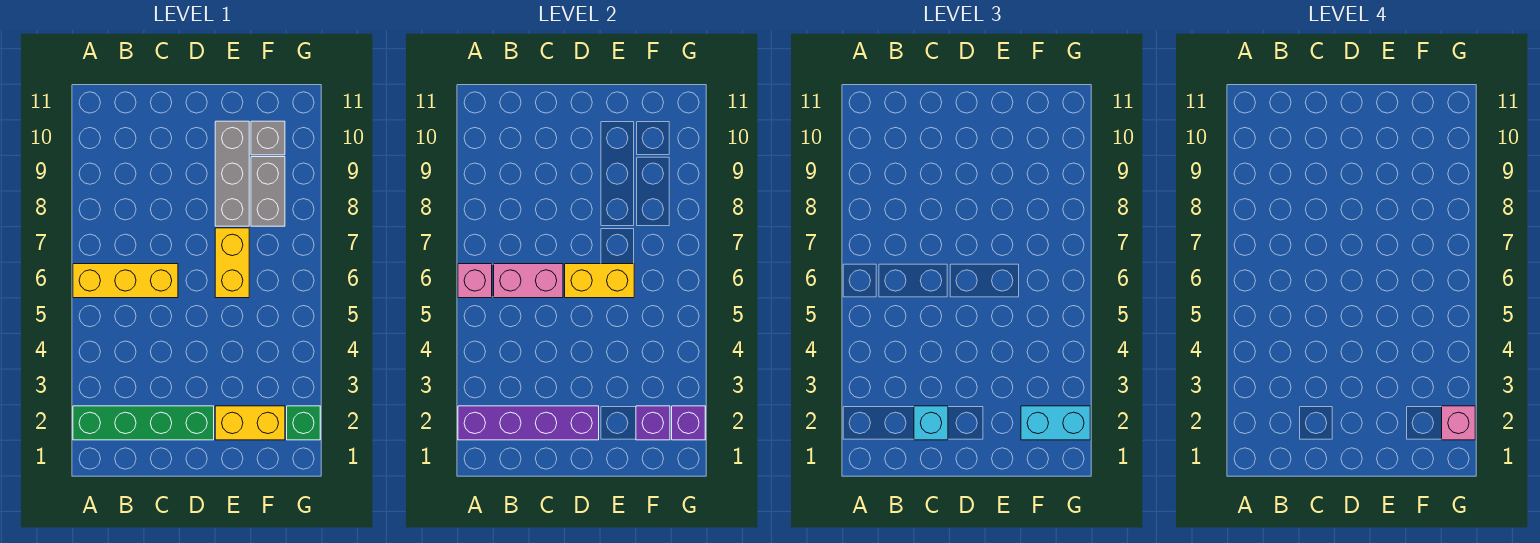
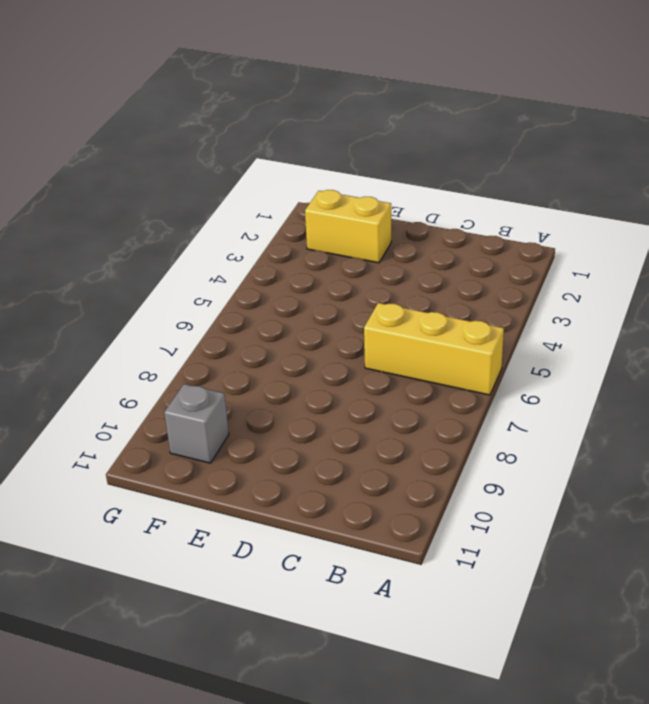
none -> green brick A2:D2 level 1
none -> yellow brick E6:E7 level 1
none -> grey brick E8:E10 level 1

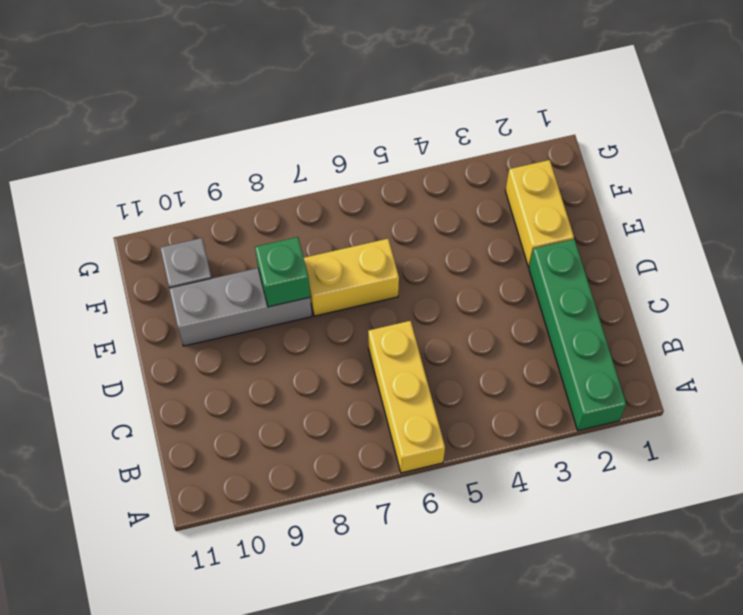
green brick E8 level 2 -> green brick G2 level 1
none -> grey brick F8:F9 level 1
none -> purple brick A2:D2 level 2
none -> pink brick A6 level 2

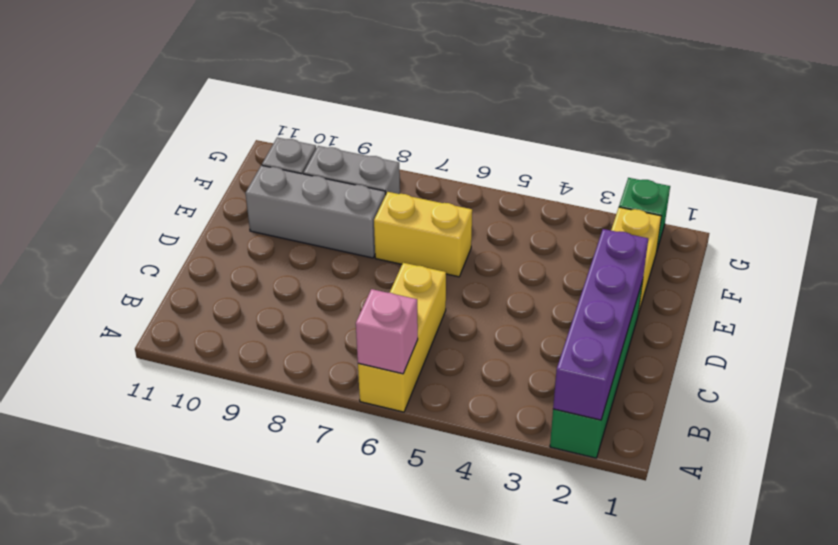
none -> pink brick B6:C6 level 2
none -> yellow brick D6:E6 level 2
none -> purple brick F2 level 2

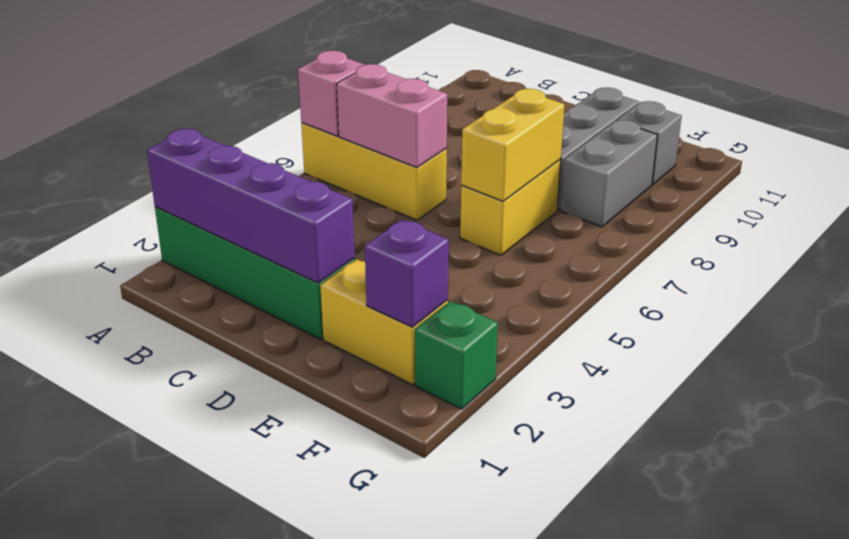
yellow brick E6:E7 level 2 -> yellow brick D6:E6 level 2
none -> purple brick G2 level 2
none -> cyan brick C2 level 3
none -> cyan brick F2:G2 level 3

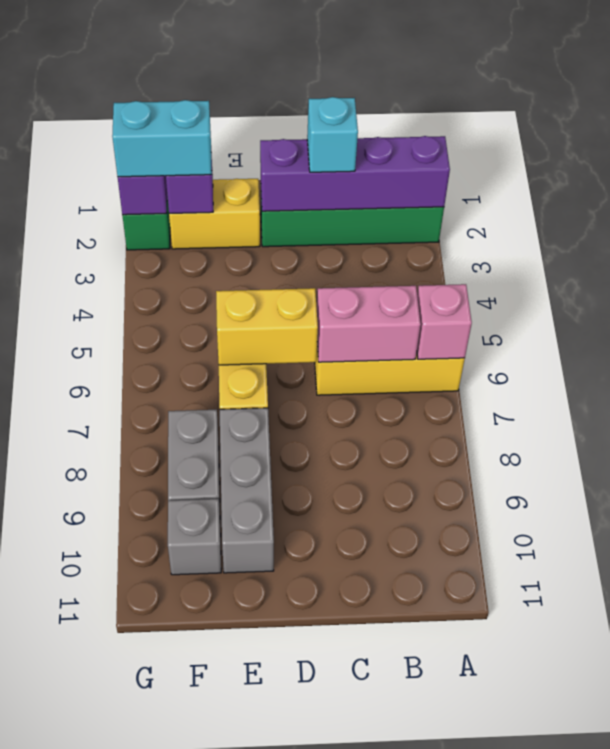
none -> pink brick G2 level 4

